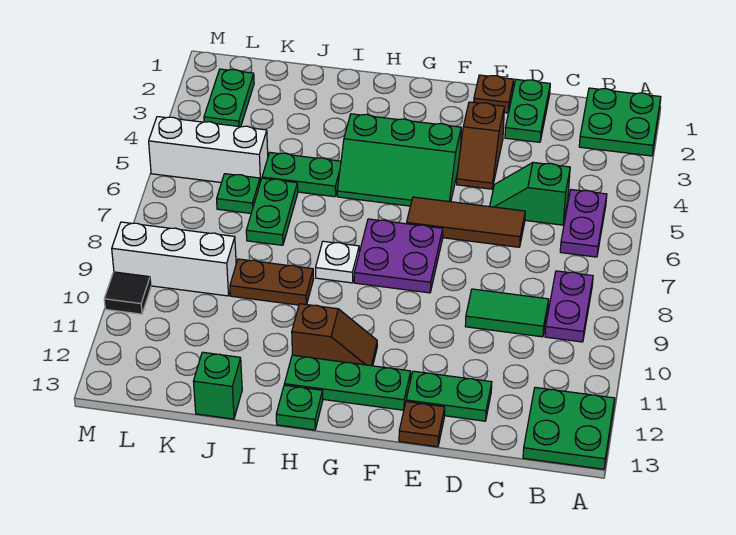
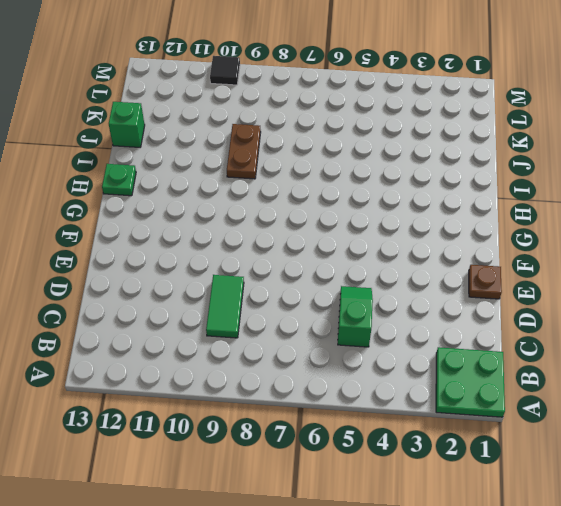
none -> green plate A12:B13 level 1
none -> purple plate B5:B6 level 1
none -> purple plate B8:B9 level 1

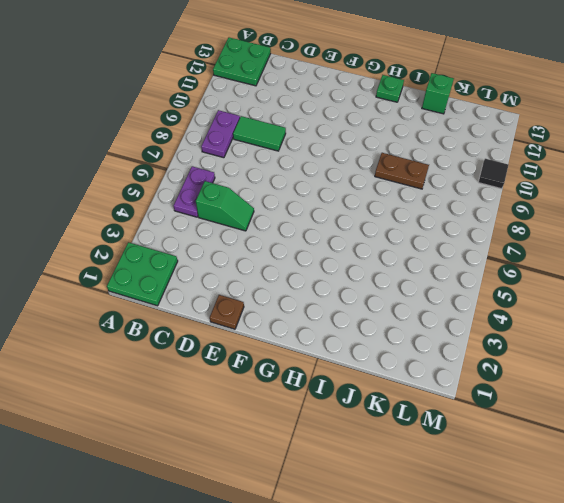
none -> green plate D1:D2 level 1
none -> brown tile D6:F6 level 1
none -> green plate D12:E12 level 1

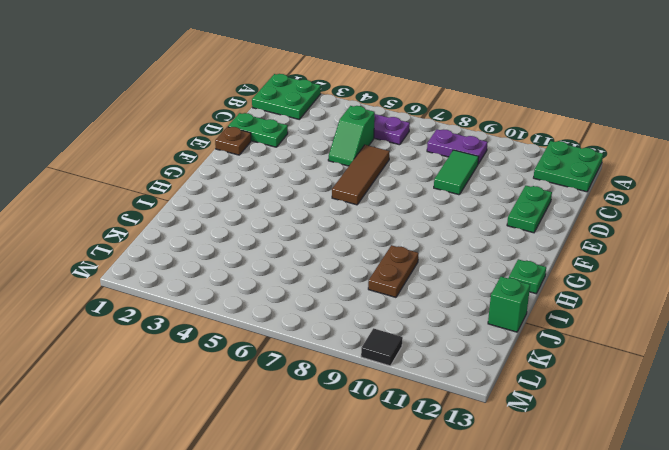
none -> brown slope E3:E4 level 1 top 3
none -> brown plate E13 level 1
none -> green slope F4:H5 level 1 top 4

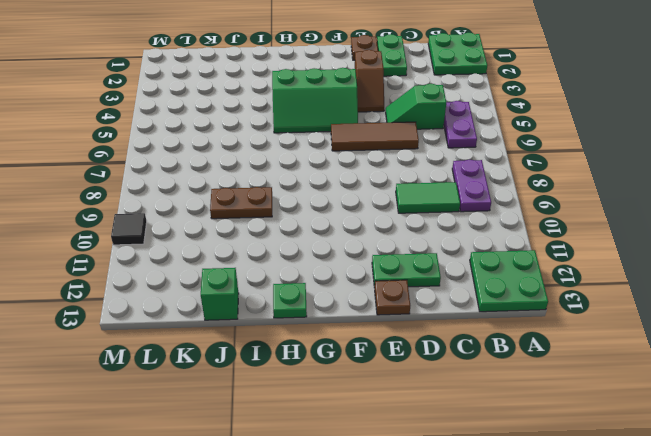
none -> purple plate F7:G8 level 1
none -> green plate F12:H12 level 1
none -> brown slope G11:H11 level 1 top H

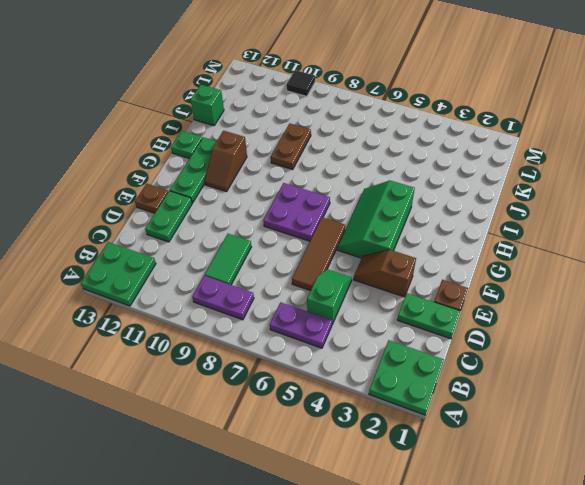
none -> white plate H8 level 1
none -> green plate I5:J5 level 1
none -> green plate J6:J7 level 1

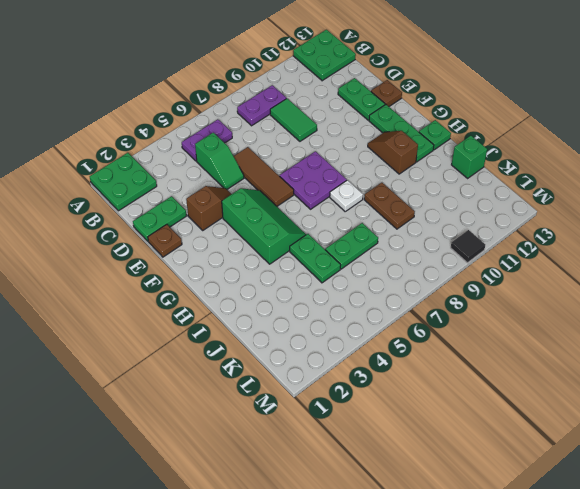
none -> white brick K5:M5 level 1
none -> green plate K6 level 1
none -> white brick K9:M9 level 1

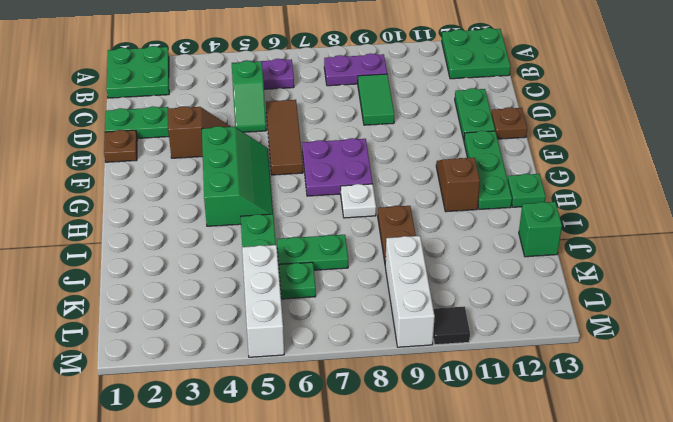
none -> green plate L2:L3 level 1

